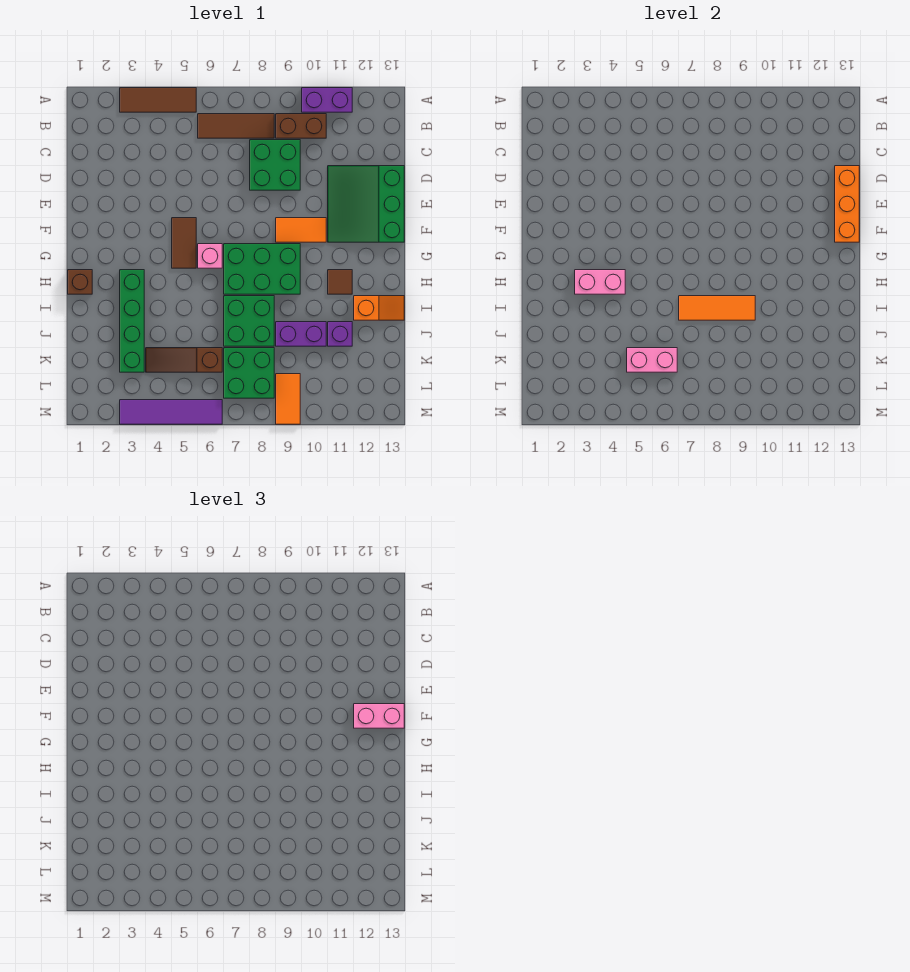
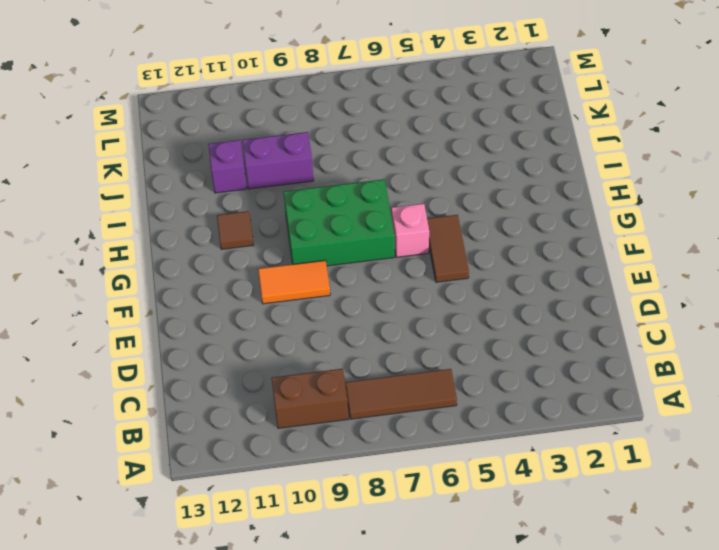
none -> brown tile A3:A5 level 1
none -> purple brick A10:A11 level 1
none -> green brick C8:D9 level 1

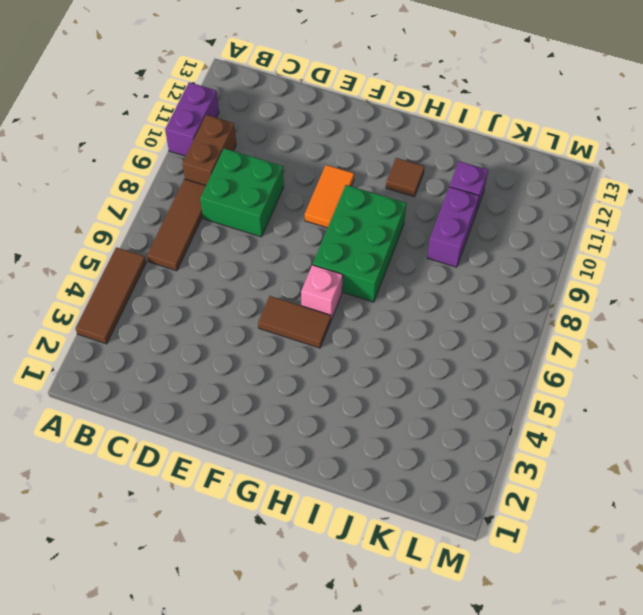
none -> green slope D11:F13 level 1 top 13
none -> brown brick H1 level 1
none -> green brick H3:K3 level 1

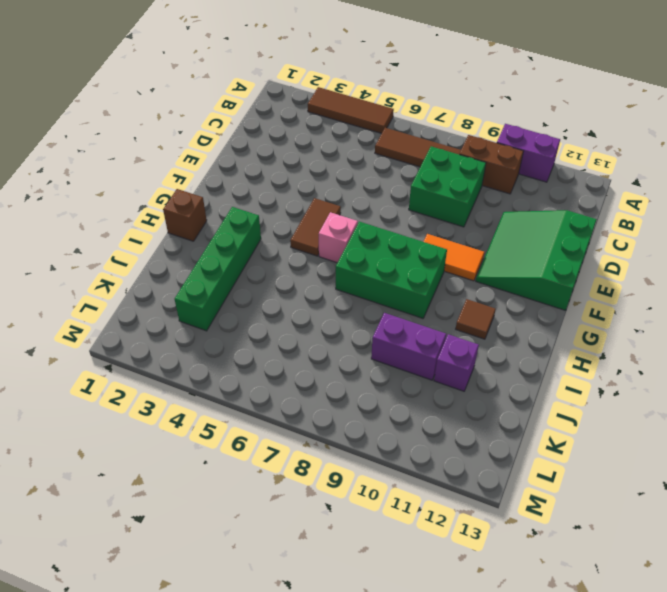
none -> green brick I7:J8 level 1
none -> orange slope I12:I13 level 1 top 12
none -> brown slope K4:K6 level 1 top 6

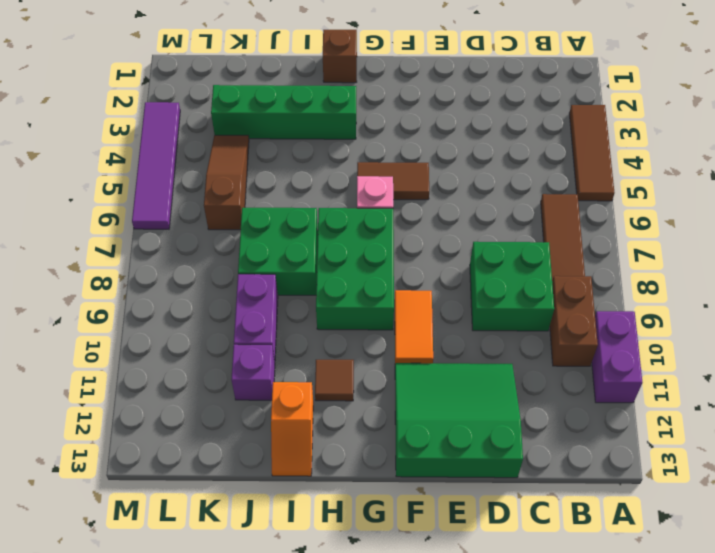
none -> green brick K7:L8 level 1
none -> orange tile L9:M9 level 1
none -> orange brick D13:F13 level 2

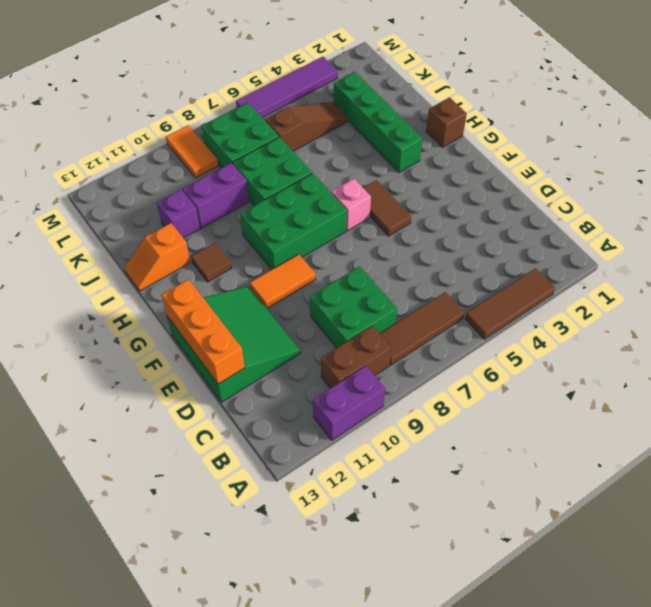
none -> pink brick H3:H4 level 2
none -> orange tile I7:I9 level 2
none -> pink brick K5:K6 level 2

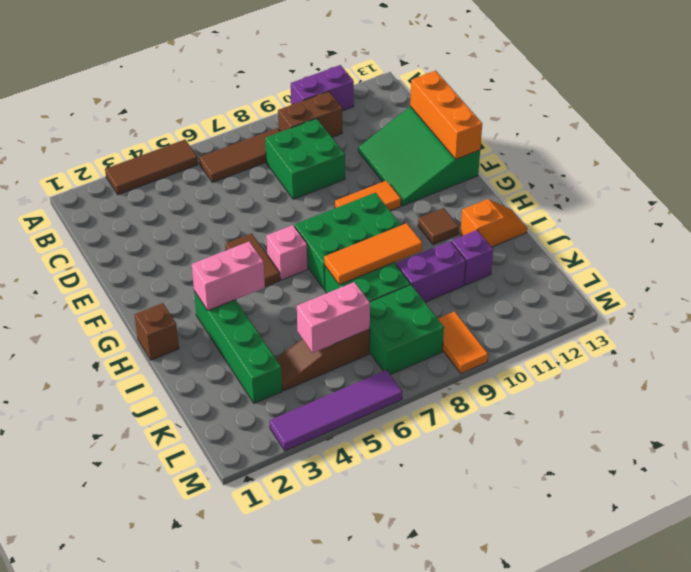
none -> pink brick F12:F13 level 3

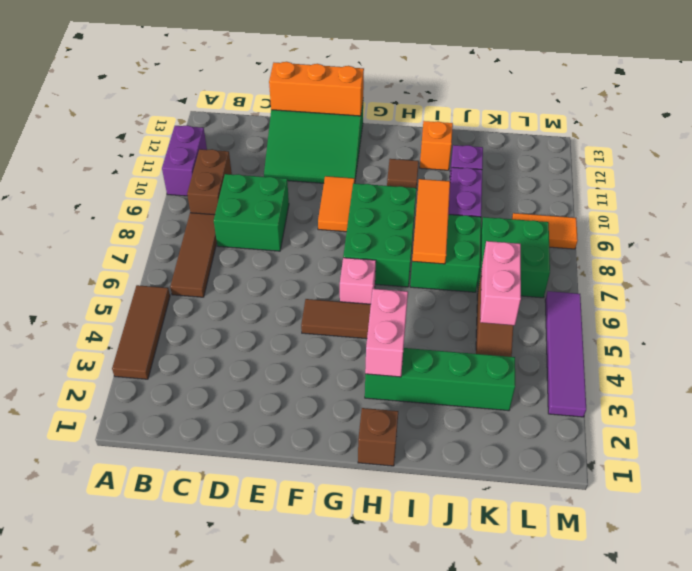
none -> pink brick F12:F13 level 3

